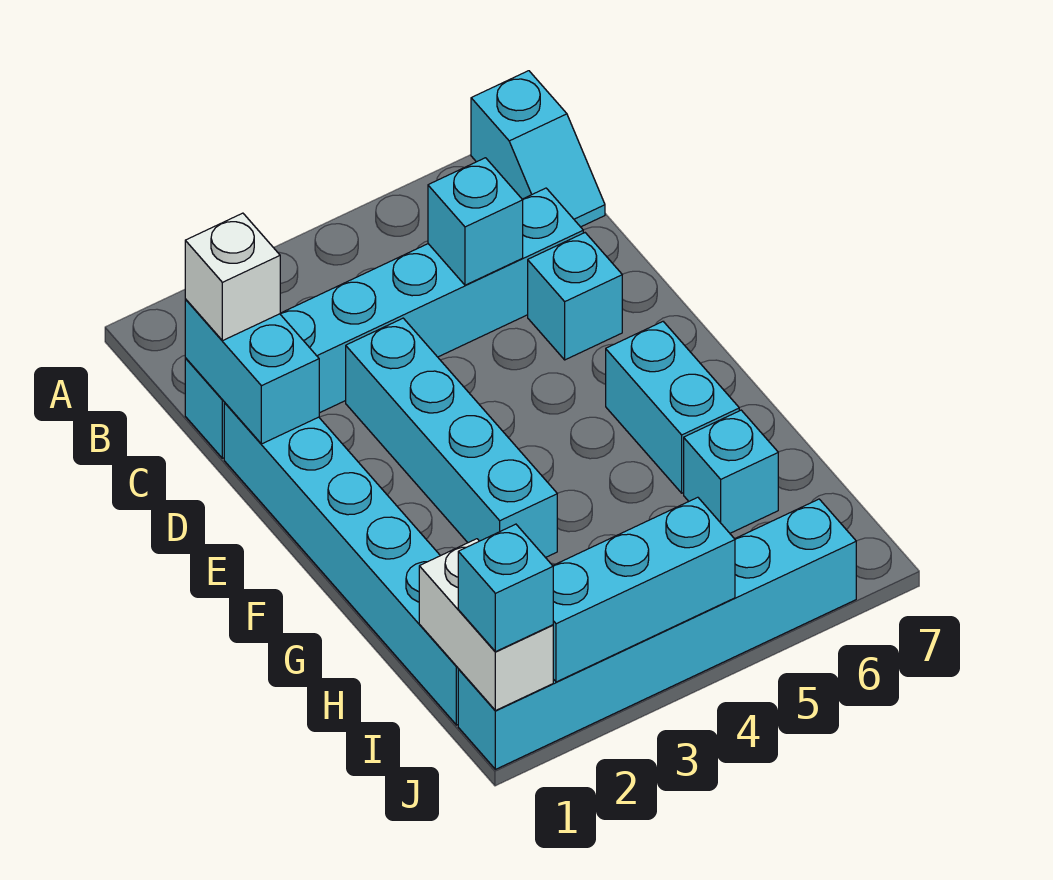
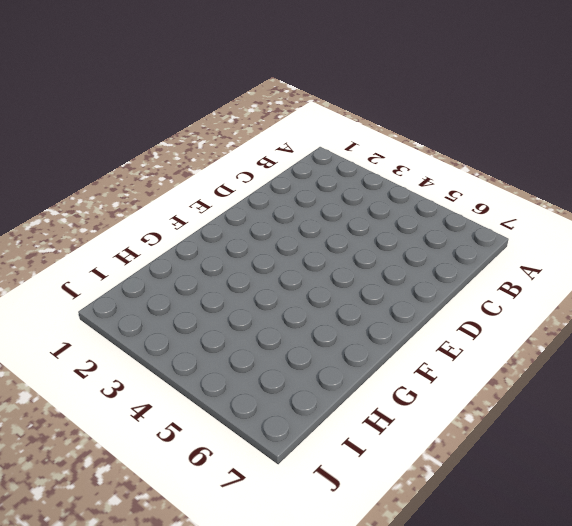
none -> cyan slope A7:B7 level 1 top A
none -> cyan brick C1:C6 level 1
none -> cyan brick D1:I1 level 1

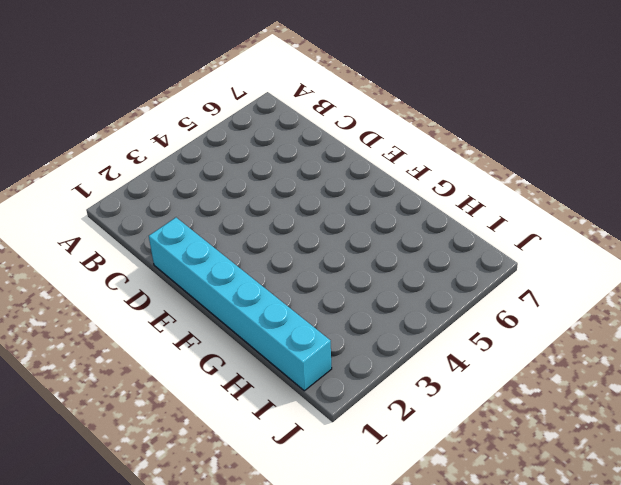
none -> cyan slope A7:B7 level 1 top A
none -> cyan brick C1:C6 level 1
none -> cyan brick D3:G3 level 1

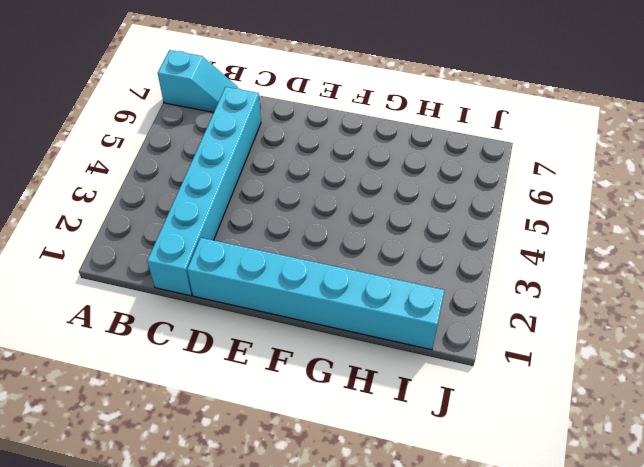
none -> cyan brick D3:G3 level 1
none -> cyan brick D6 level 1
none -> cyan brick F6:G6 level 1

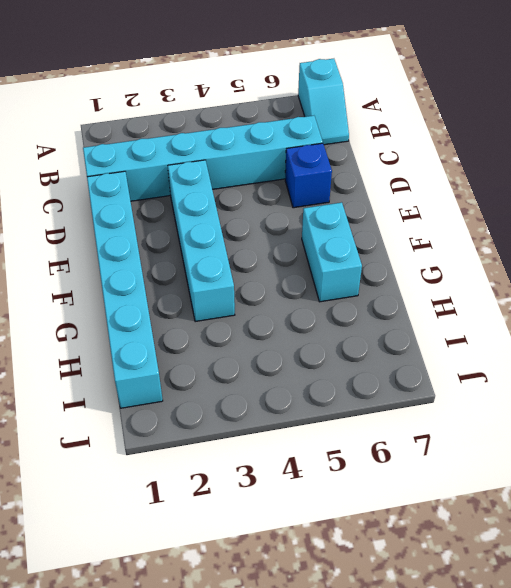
blue brick D6 level 1 -> cyan brick D6 level 1
none -> cyan brick H6 level 1
none -> cyan brick J1:J6 level 1
none -> cyan brick C1:D1 level 2

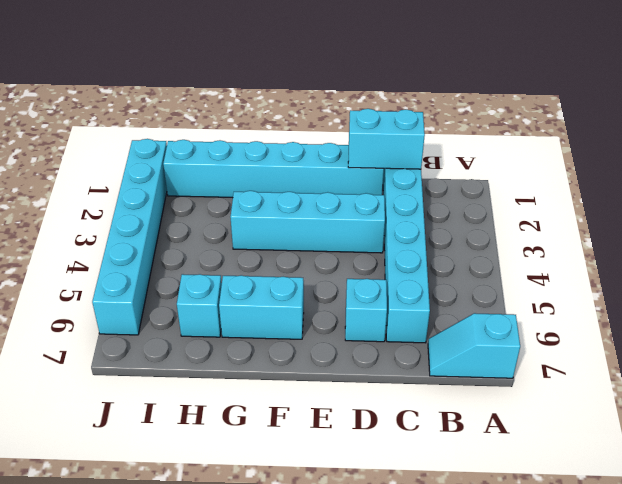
none -> cyan brick C5 level 2
none -> white brick I1:J1 level 2
none -> cyan brick J2:J4 level 2

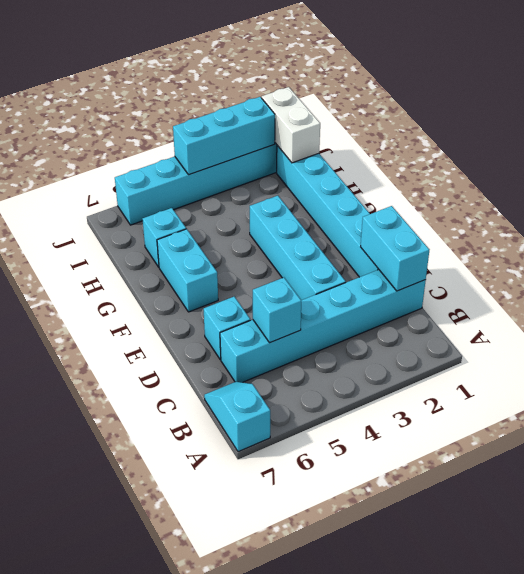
none -> white brick C1 level 3
none -> cyan brick J1 level 3

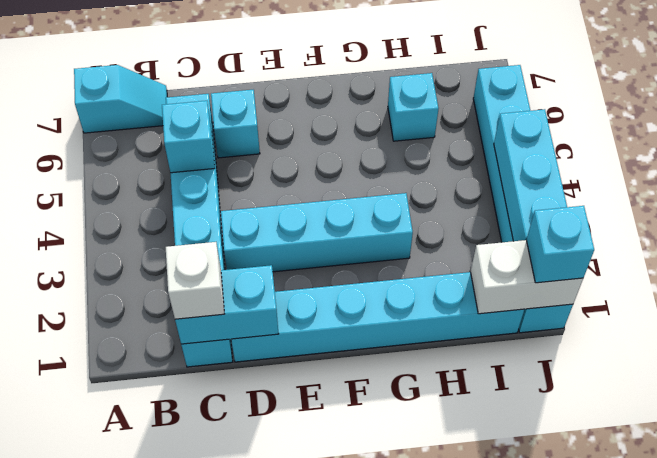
none -> cyan brick F6:G6 level 1

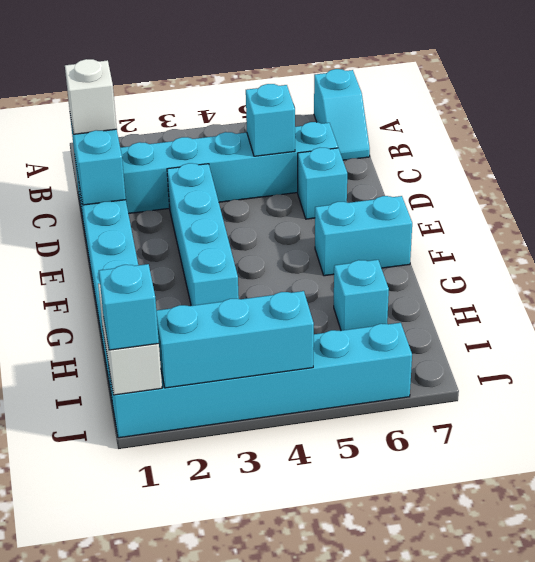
cyan brick F6:F7 level 1 -> cyan brick F6:G6 level 1

